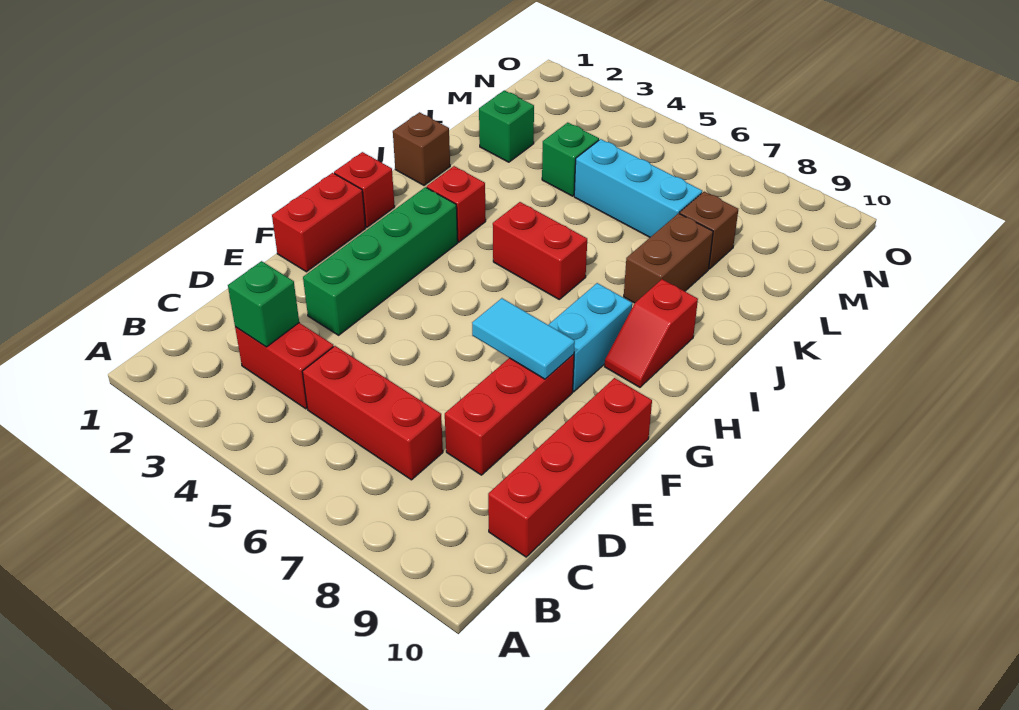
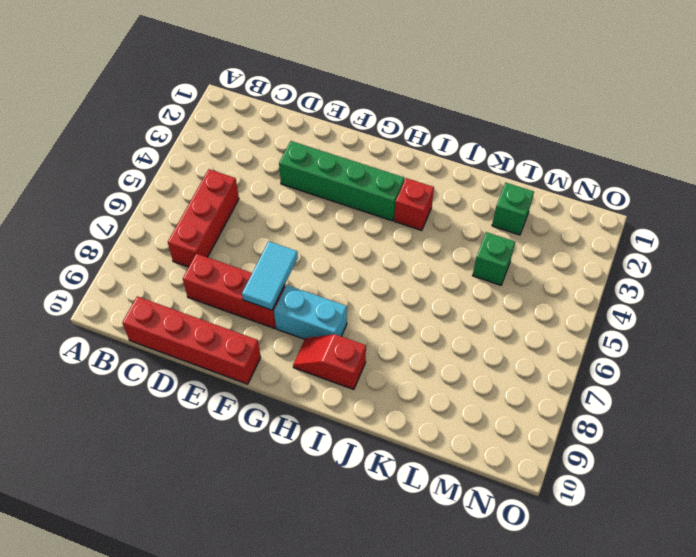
none -> red brick C3:C4 level 1
none -> red brick F1:G1 level 1
none -> red brick H1 level 1

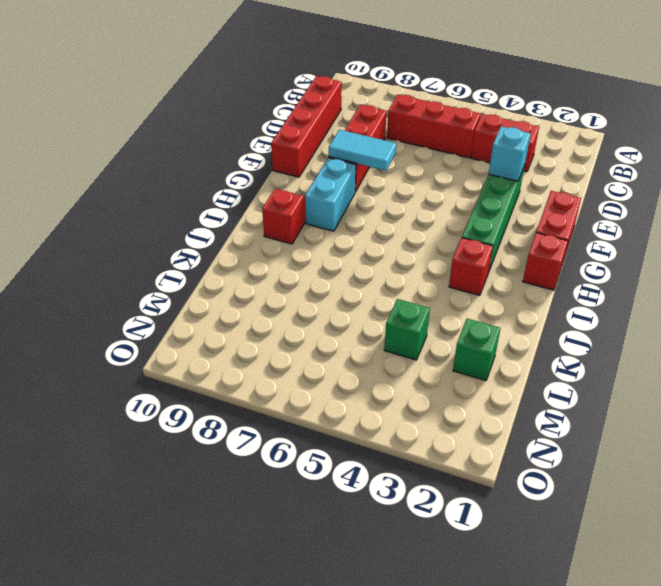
cyan brick E3 level 2 -> none
none -> red brick I5:I6 level 1
none -> brown brick J1 level 1
none -> brown brick J8:K8 level 1

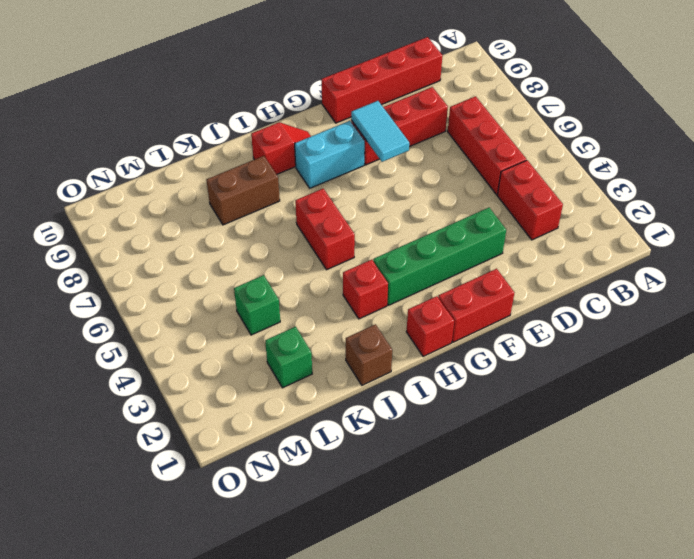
none -> cyan brick L5:L7 level 1
none -> brown brick L8 level 1
none -> green brick C3 level 2

